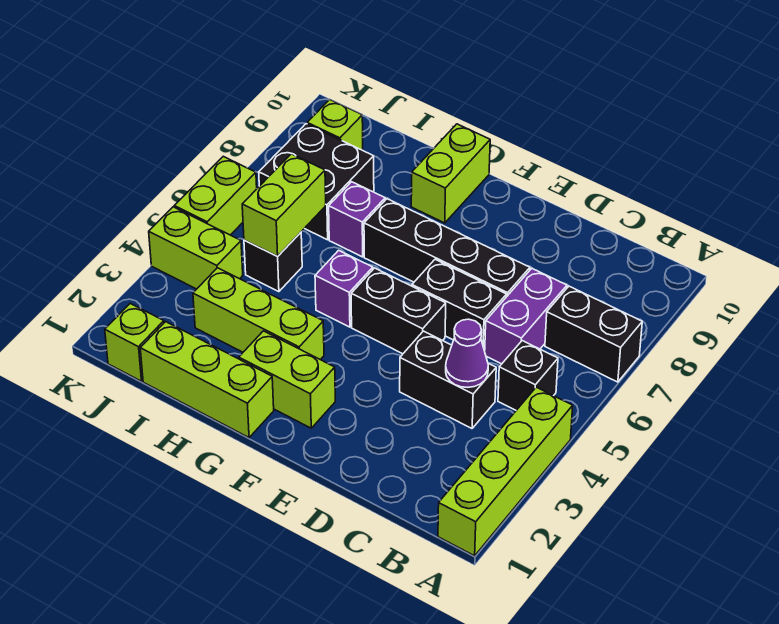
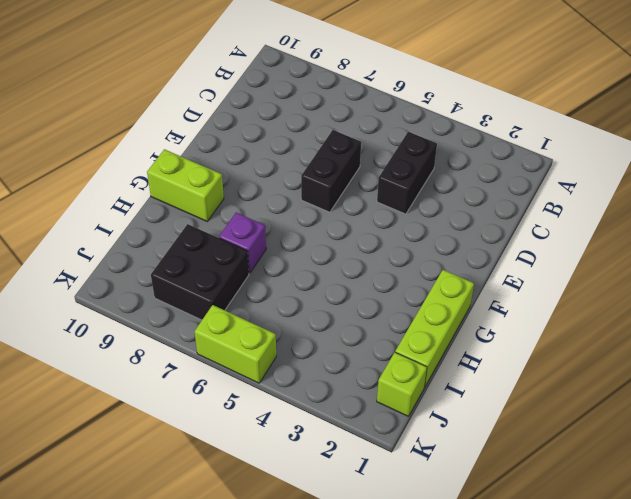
none -> lime brick A1:A4 level 1
none -> black brick A7:B7 level 1
none -> black brick B5 level 1

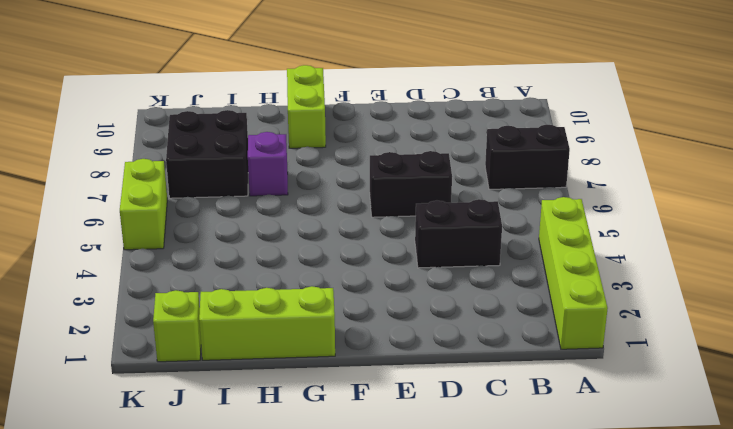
none -> black brick B5 level 1
none -> purple brick C6:C7 level 1
none -> black brick D7:G7 level 1

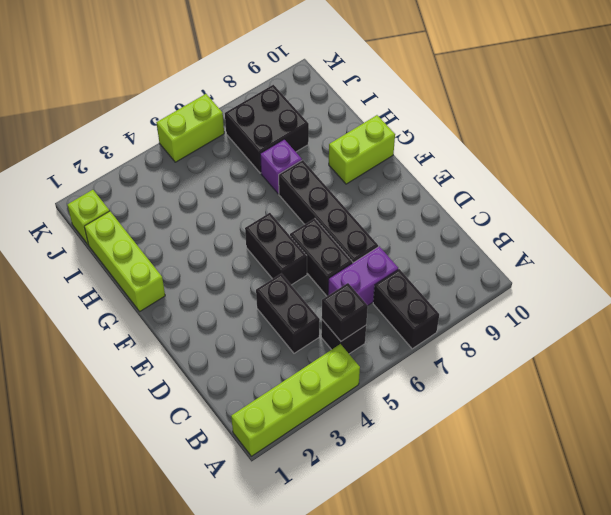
black brick B5 level 2 -> black brick I5 level 1
none -> lime brick F2:G2 level 1
none -> lime brick G3:I3 level 1
none -> purple brick G5 level 1

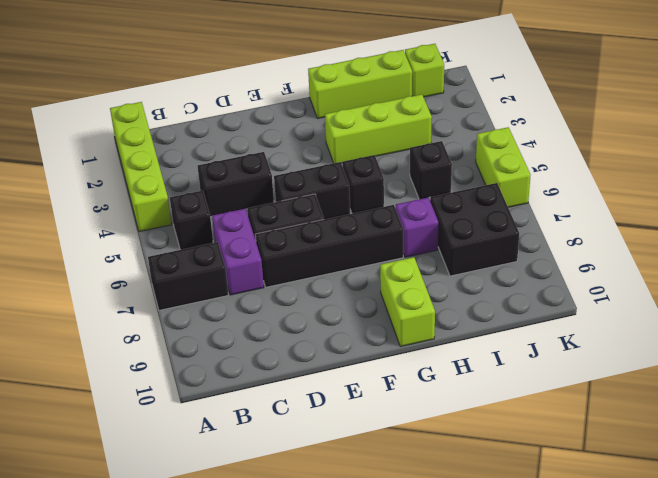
black brick G5 level 1 -> purple brick G5 level 1
none -> lime brick F2:G2 level 1
none -> lime brick J4:K4 level 1
none -> lime brick J9 level 1

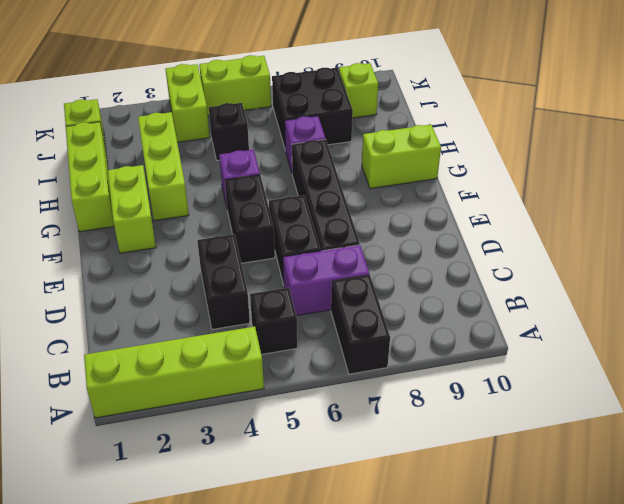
none -> purple cone C4 level 2
none -> lime brick I5:I6 level 2

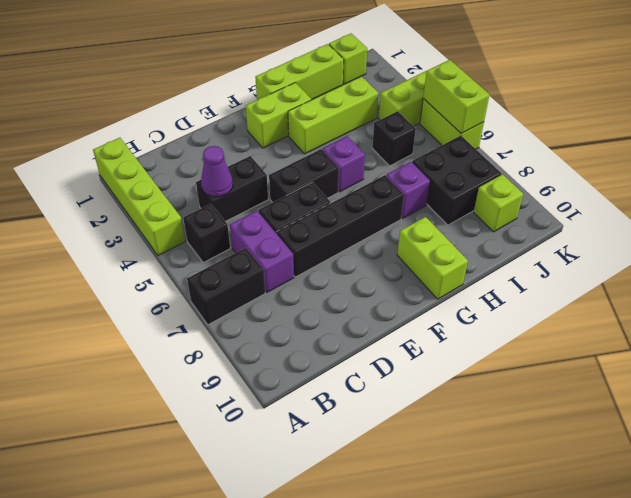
lime brick K5:K6 level 2 -> lime brick I5:I6 level 2

